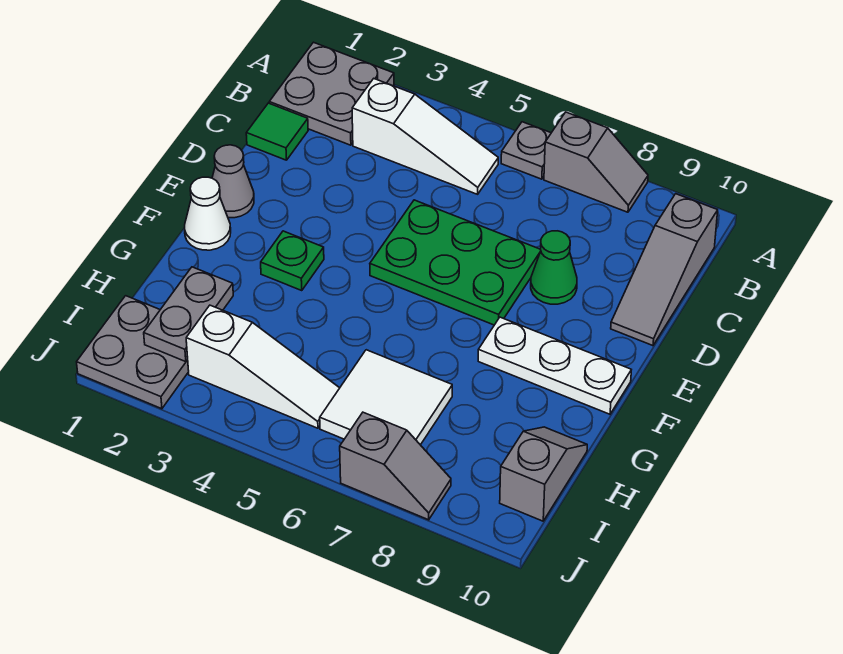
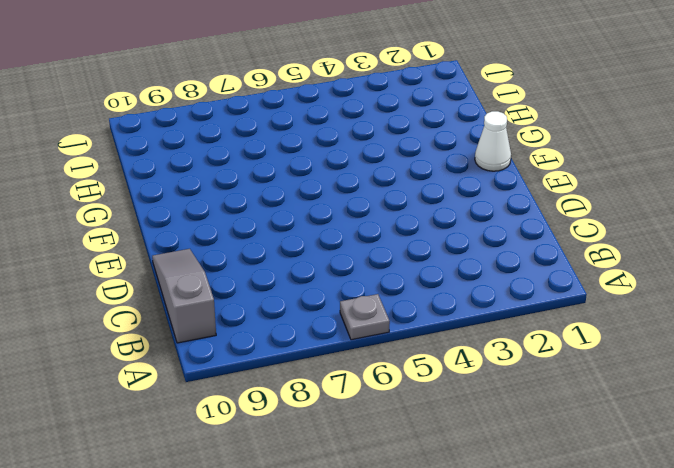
none -> grey plate A1:B2 level 1
none -> grey slope A7:A8 level 1 top 7
none -> white slope B3:B5 level 1 top 3

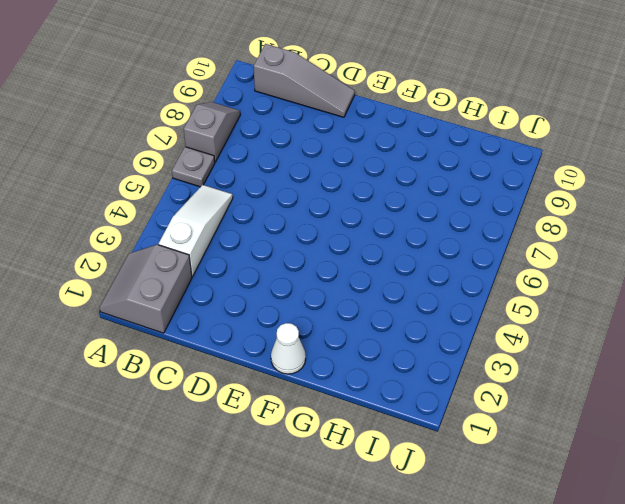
grey slope A1:B2 level 1 top B -> grey plate A1:B2 level 1
none -> green tile C1 level 1
none -> green plate D5:E7 level 1
none -> green cone D8 level 1

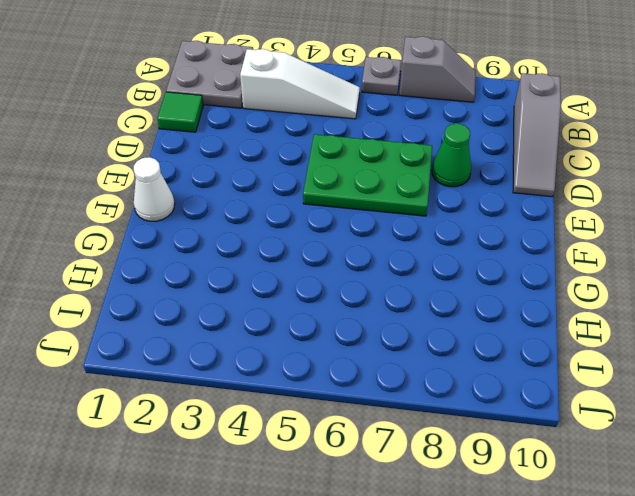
none -> grey cone E1 level 1
none -> green plate F3 level 1
none -> white plate F8:F10 level 1

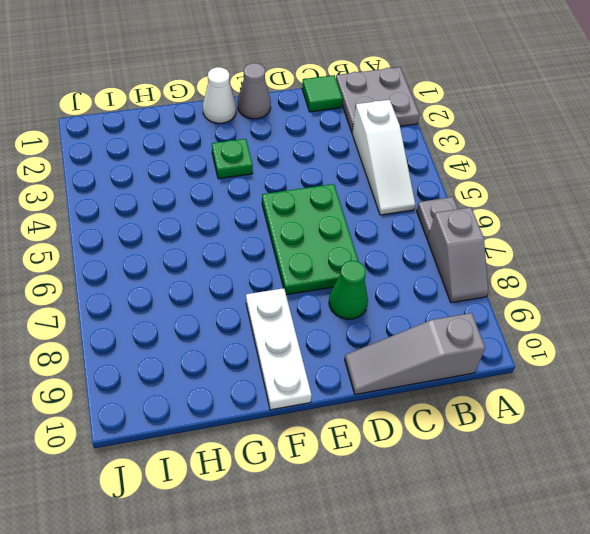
none -> white tile H6:I7 level 1
none -> grey slope H10:I10 level 1 top I
none -> grey plate I1:J2 level 1

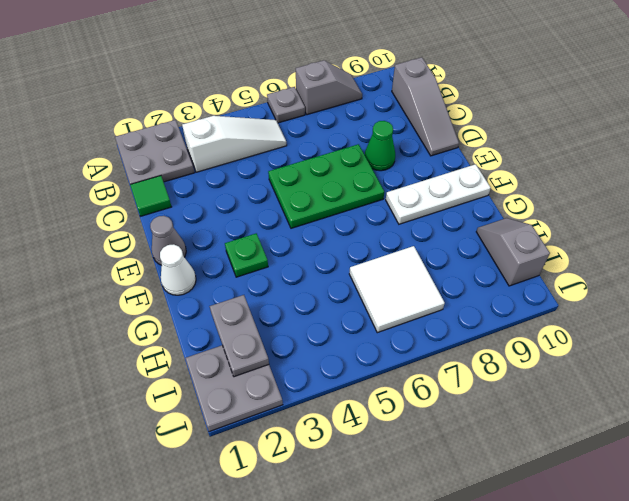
none -> white slope I3:I5 level 1 top 3
none -> grey slope J7:J8 level 1 top 7

